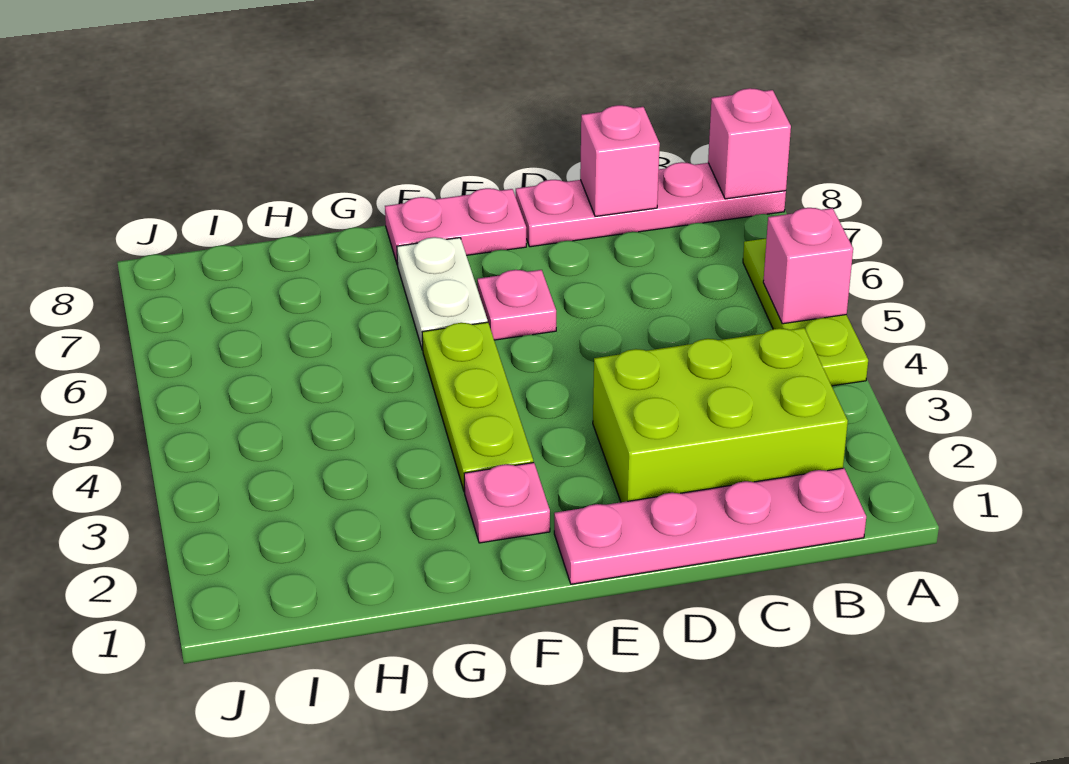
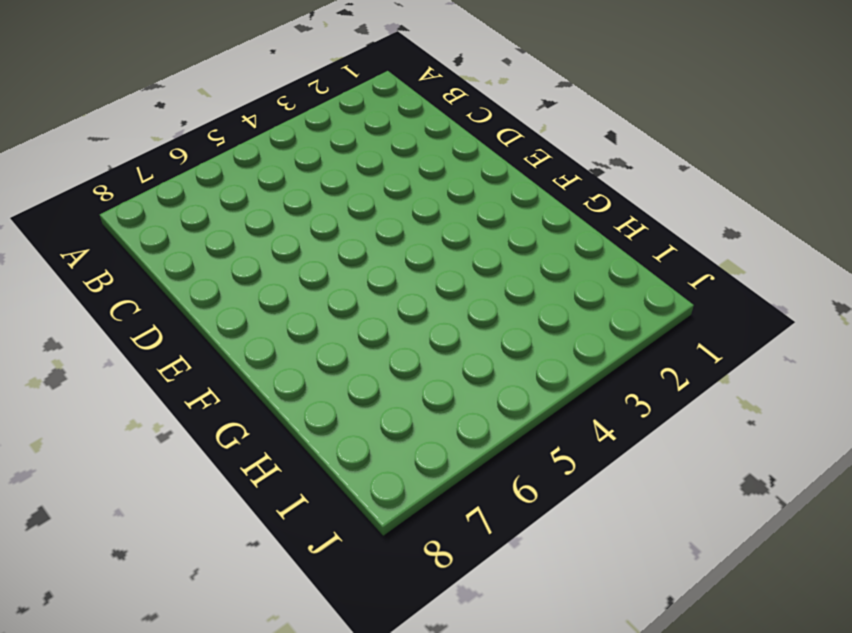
none -> lime plate A4:A6 level 1
none -> pink plate A8:D8 level 1
none -> pink plate B1:E1 level 1

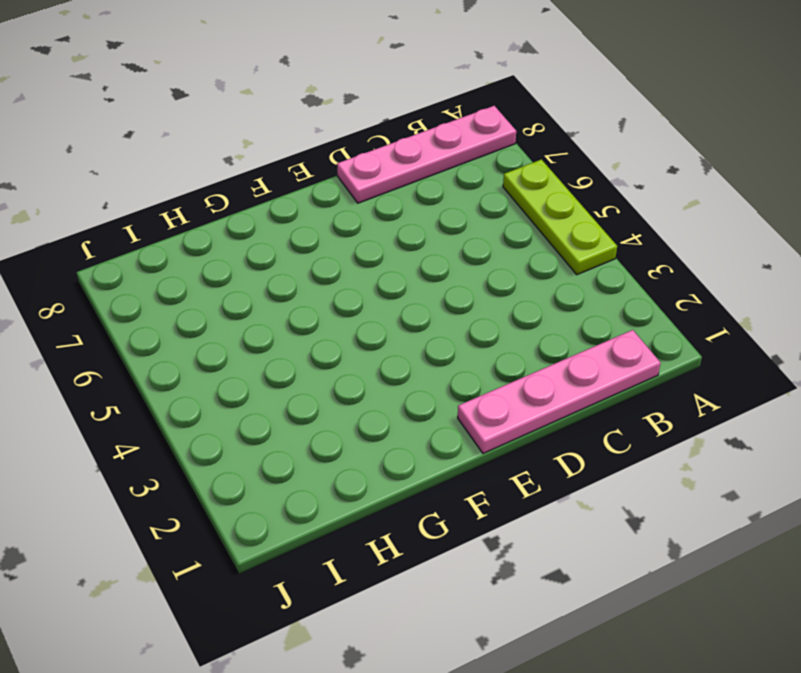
none -> lime brick B2:D3 level 1
none -> pink plate E6 level 1
none -> pink plate E8:F8 level 1

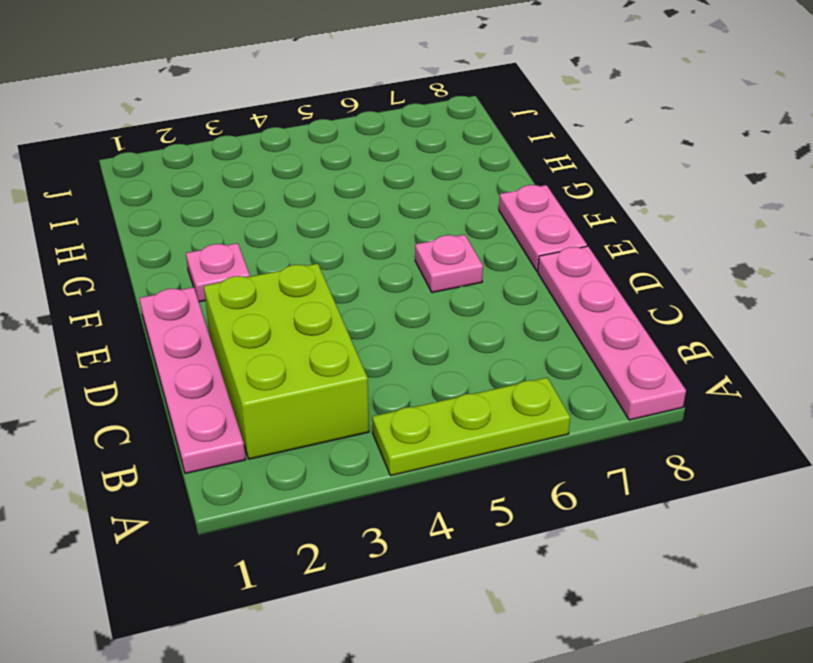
none -> lime plate F3:F5 level 1
none -> white plate F6:F7 level 1
none -> pink brick A5 level 2

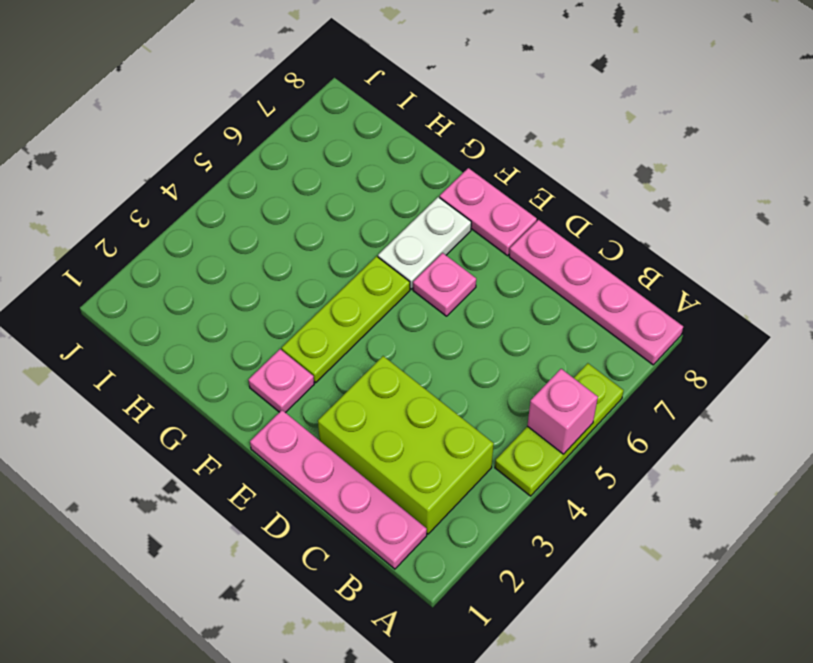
none -> pink brick A8 level 2
none -> pink brick C8 level 2

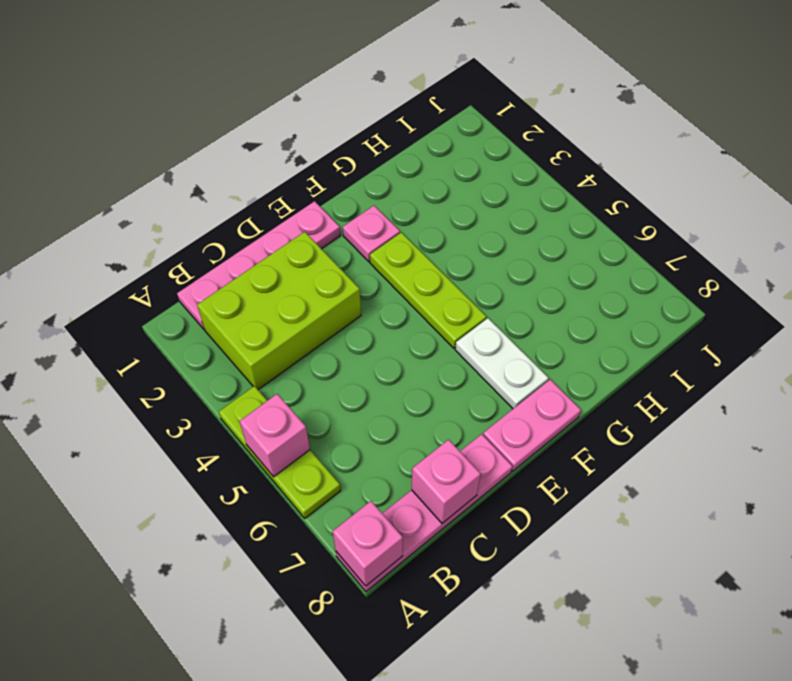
none -> pink plate E6 level 1

